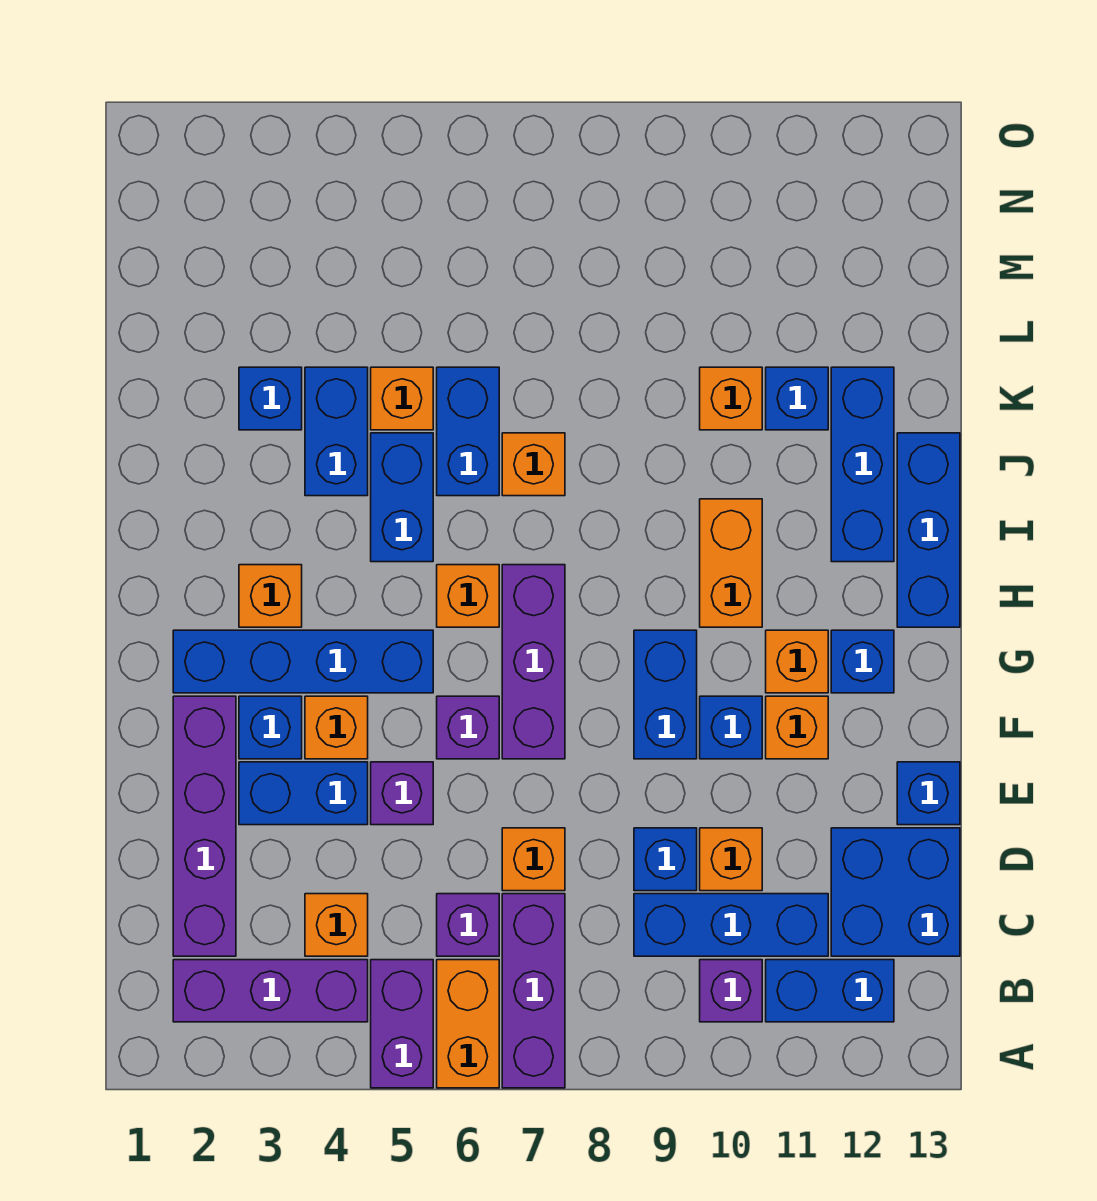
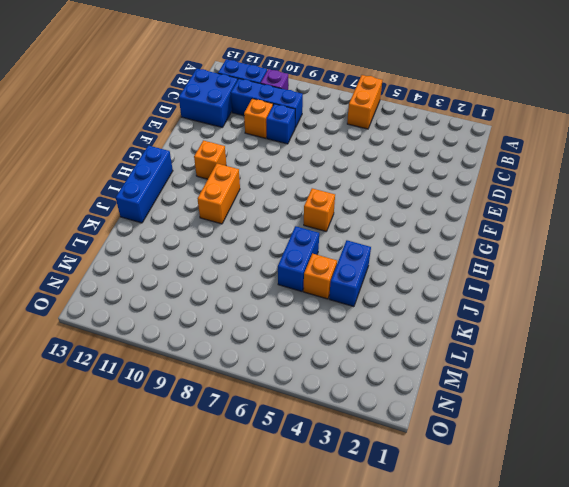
none -> purple brick A5:B5 level 1
none -> purple brick A7:C7 level 1
none -> purple brick B2:B4 level 1
none -> purple brick C2:F2 level 1

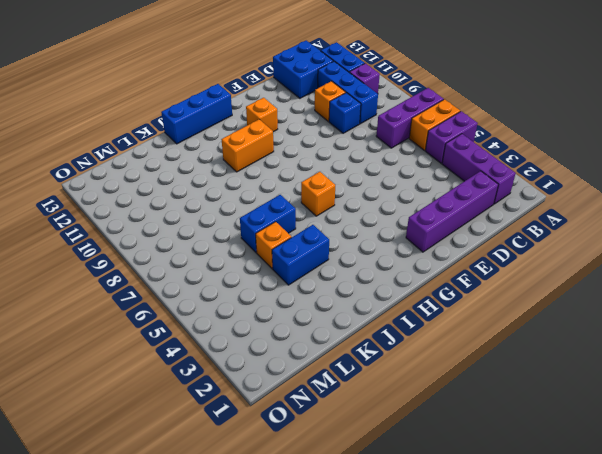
none -> orange brick C4 level 1
none -> purple brick C6 level 1
none -> orange brick D7 level 1
none -> blue brick E3:E4 level 1

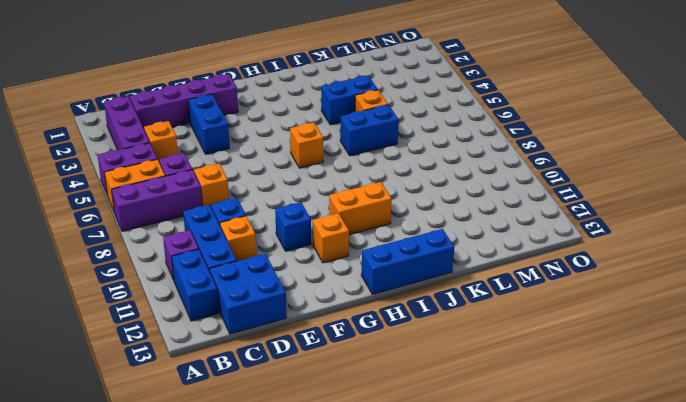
none -> purple brick E5 level 1
none -> blue brick E13 level 1
none -> blue brick F3 level 1
none -> orange brick F4 level 1

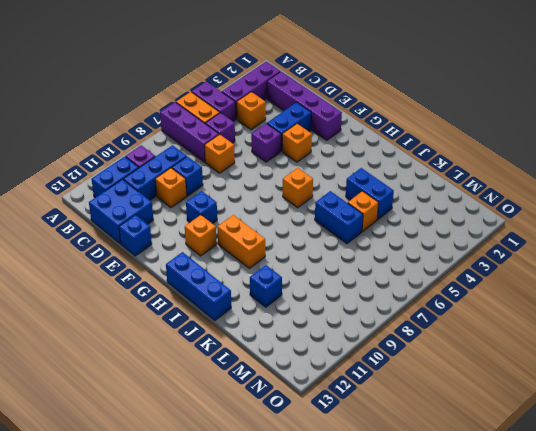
none -> blue brick F3 level 1
none -> purple brick F6 level 1
none -> purple brick F7:H7 level 1
none -> blue brick F9:G9 level 1

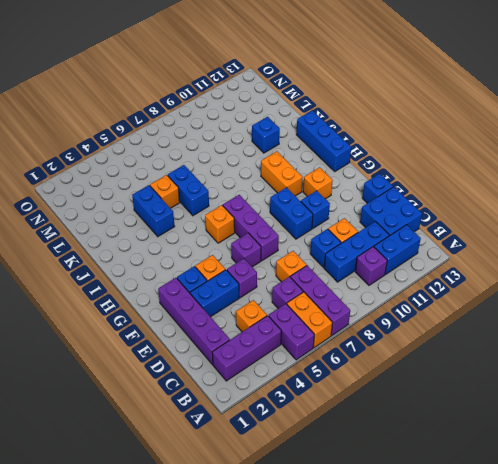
none -> orange brick F11 level 1
none -> blue brick G2:G5 level 1
none -> blue brick G12 level 1
none -> orange brick H3 level 1

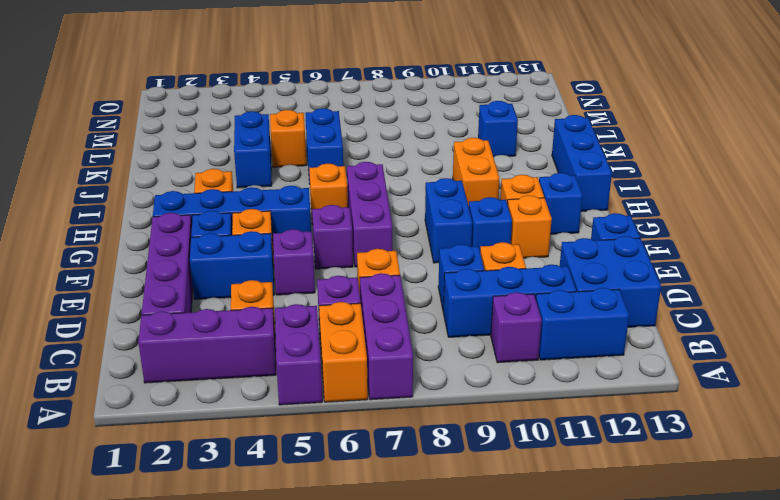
none -> blue brick I5:J5 level 1
none -> blue brick I12:K12 level 1
none -> orange brick J7 level 1
none -> blue brick K3 level 1

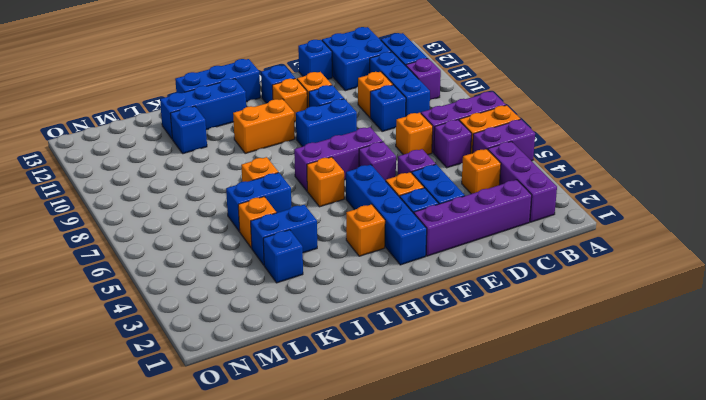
none -> blue brick I5:J5 level 1
none -> orange brick K10 level 1

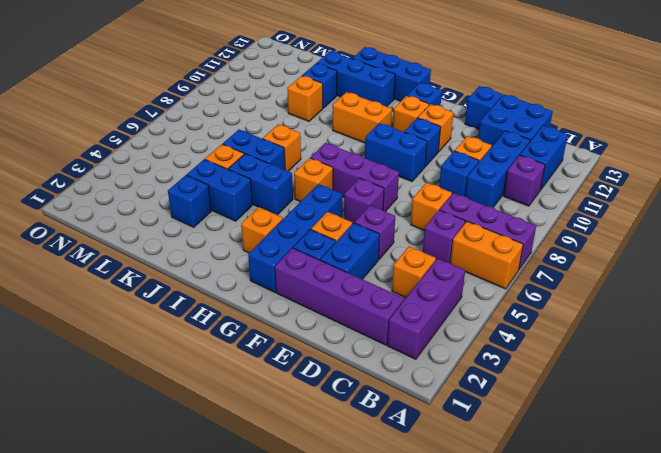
none -> purple brick A5:B5 level 1

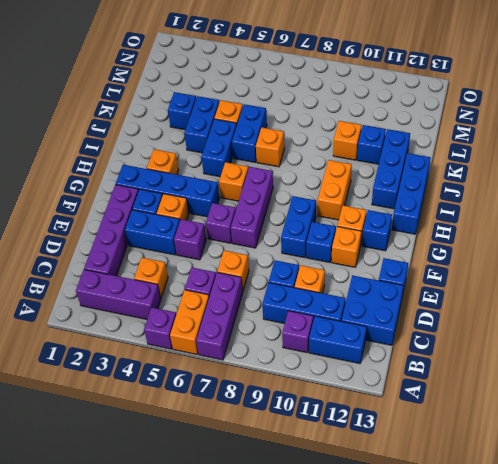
purple brick A5 level 1 -> purple brick A5:B5 level 1

